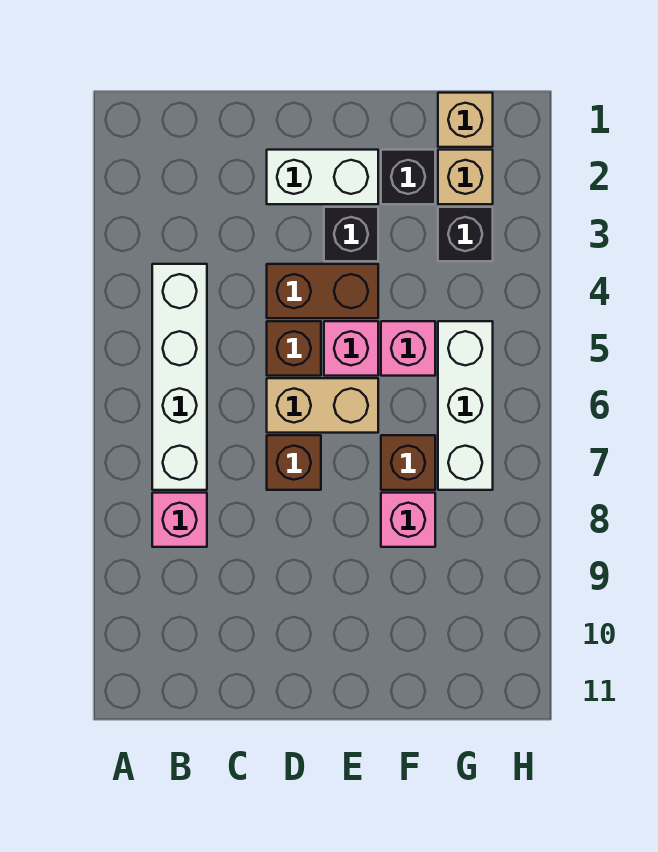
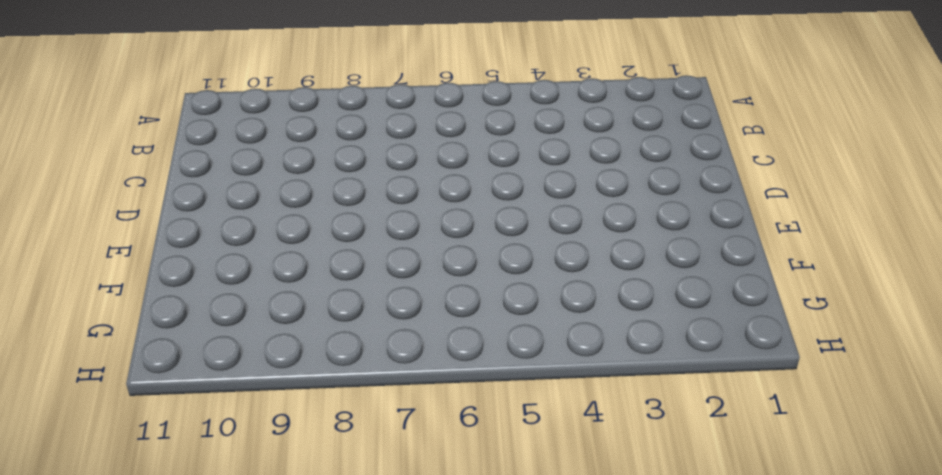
none -> white brick B4:B7 level 1
none -> pink brick B8 level 1
none -> white brick D2:E2 level 1

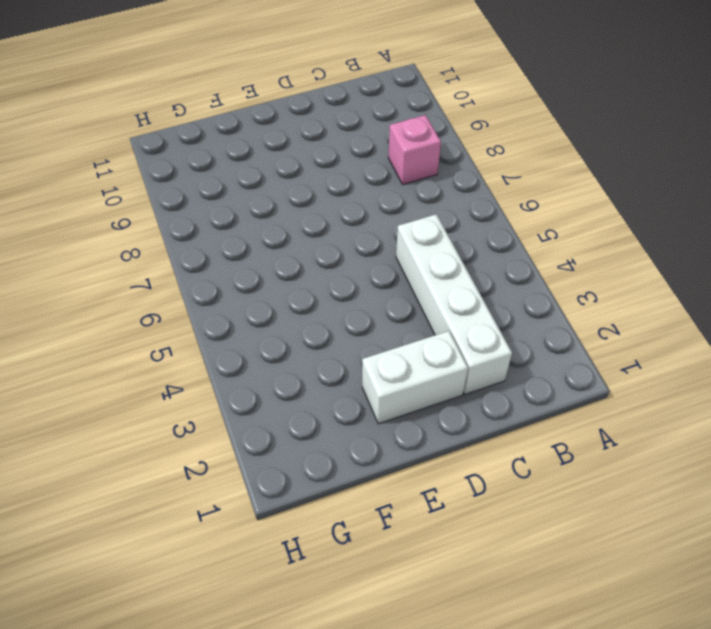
white brick C2:C5 level 1 -> white brick B4:B7 level 1
none -> brown brick D4:E4 level 1
none -> brown brick D5 level 1
none -> tan brick D6:E6 level 1

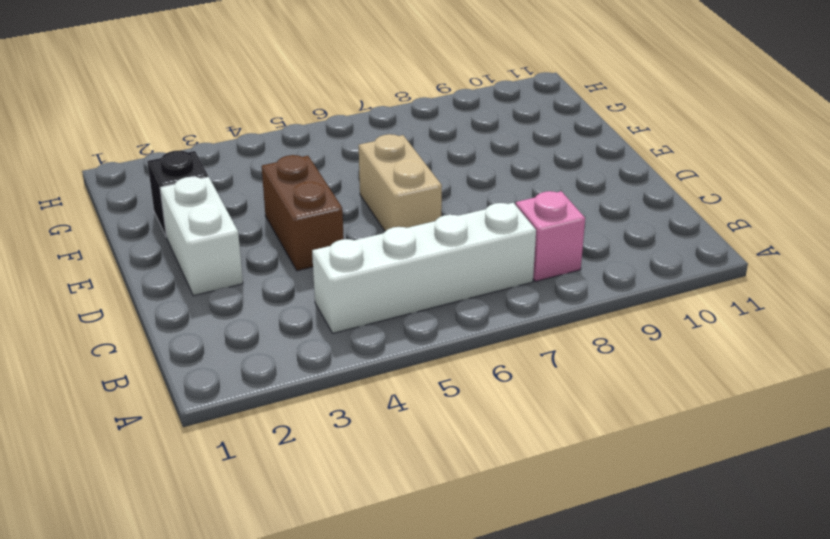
none -> brown brick D5 level 1
none -> brown brick D7 level 1
none -> black brick E3 level 1

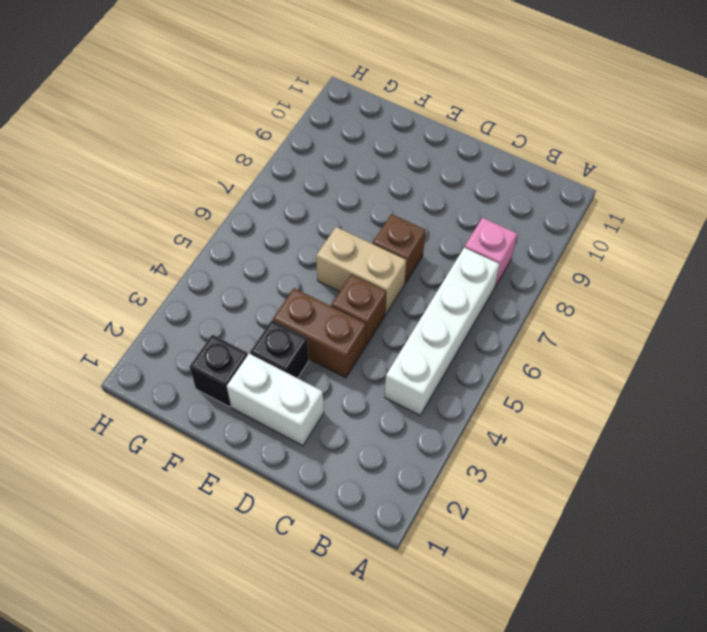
none -> pink brick E5 level 1
none -> pink brick F5 level 1
none -> brown brick F7 level 1

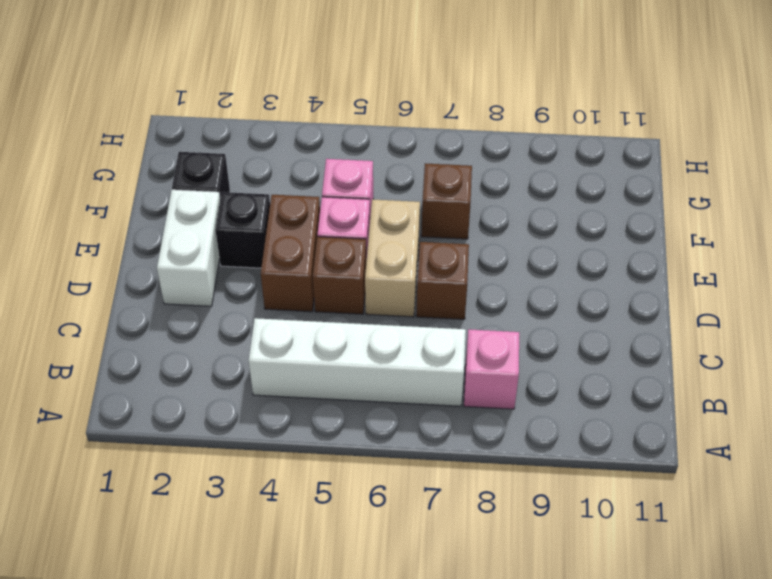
none -> pink brick F8 level 1
none -> tan brick G1 level 1
none -> tan brick G2 level 1

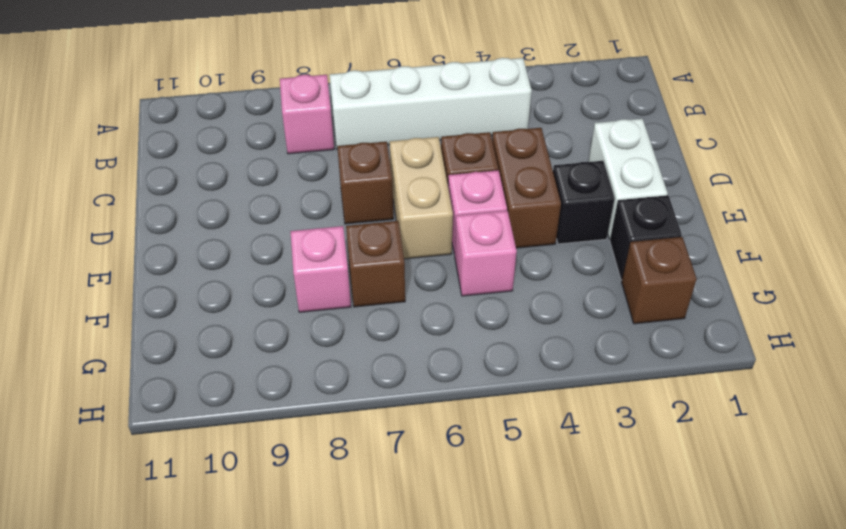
brown brick G2 level 1 -> tan brick G2 level 1
none -> tan brick G1 level 1
none -> black brick G3 level 1
none -> white brick G5:G7 level 1

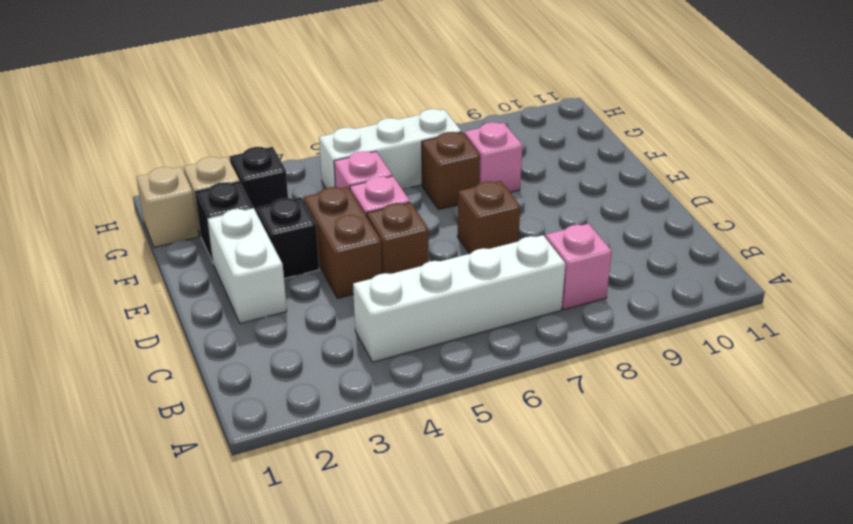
none -> tan brick D6:E6 level 1

